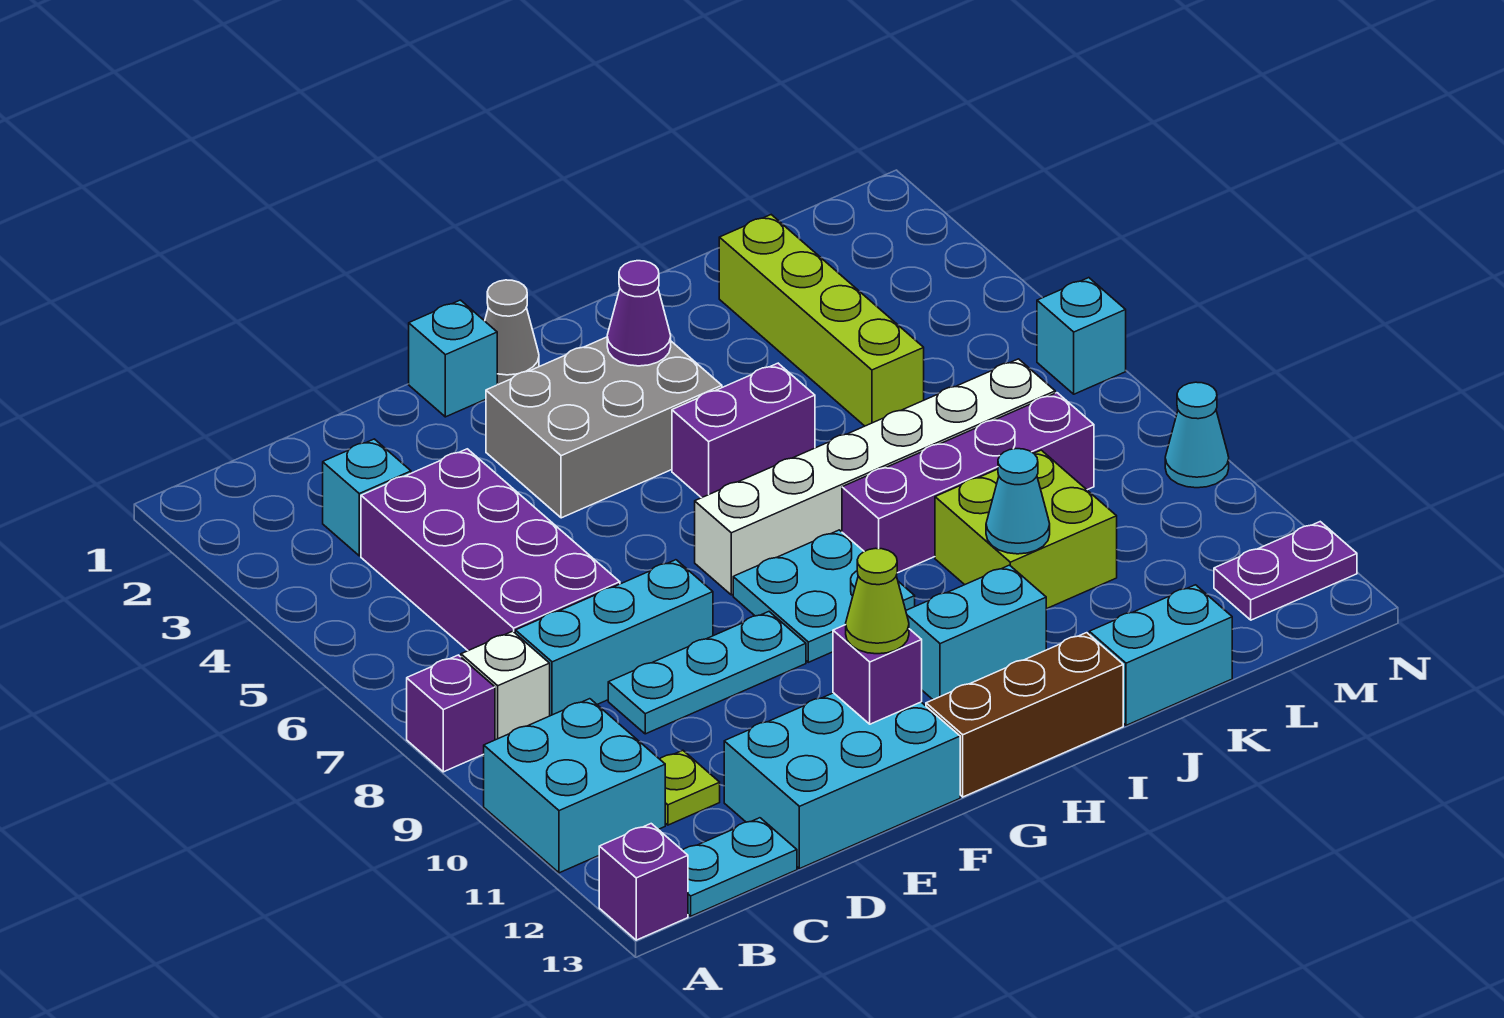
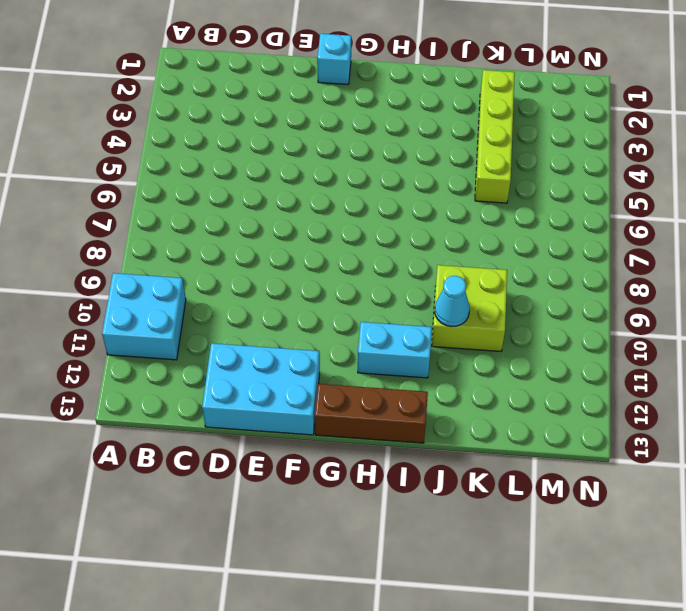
none -> purple brick A8 level 1
none -> purple brick A13 level 1
none -> white brick B8 level 1
none -> cyan plate B13:C13 level 1

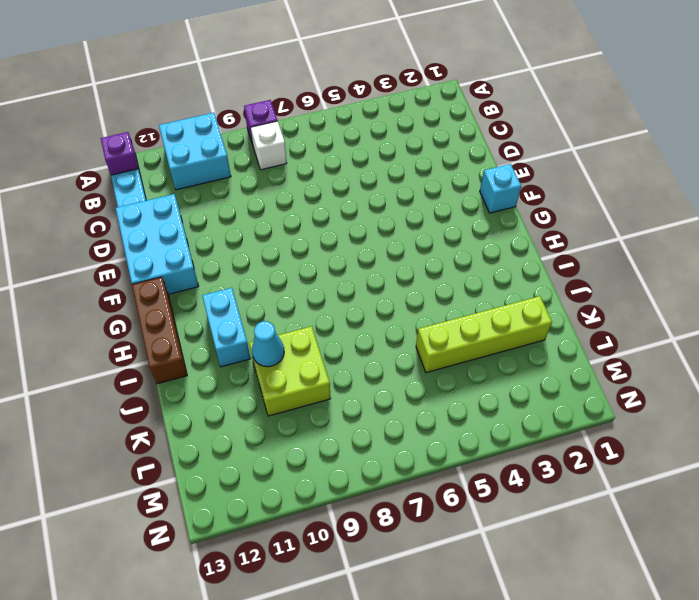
none -> cyan brick C3 level 1
none -> purple brick C4:D7 level 1
none -> cyan brick C8:E8 level 1
none -> lime plate C11 level 1

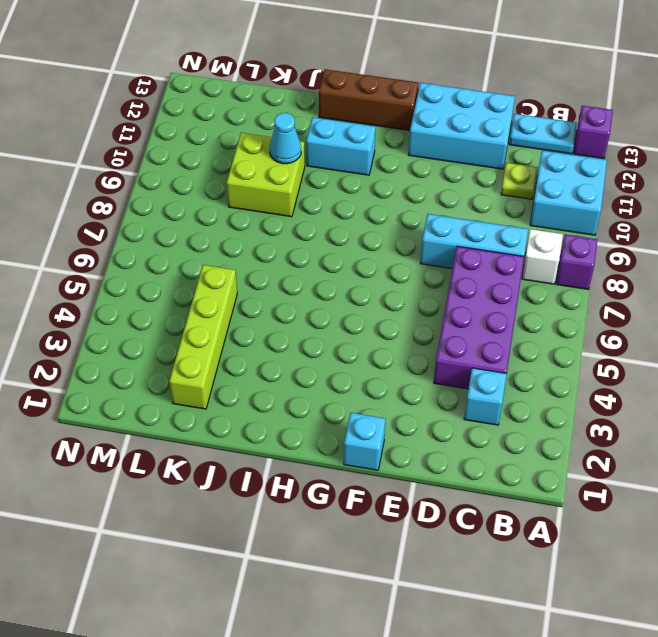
none -> cyan plate D9:F9 level 1
none -> grey brick F3:H4 level 1
none -> grey cone G1 level 1
none -> white brick G7:L7 level 1

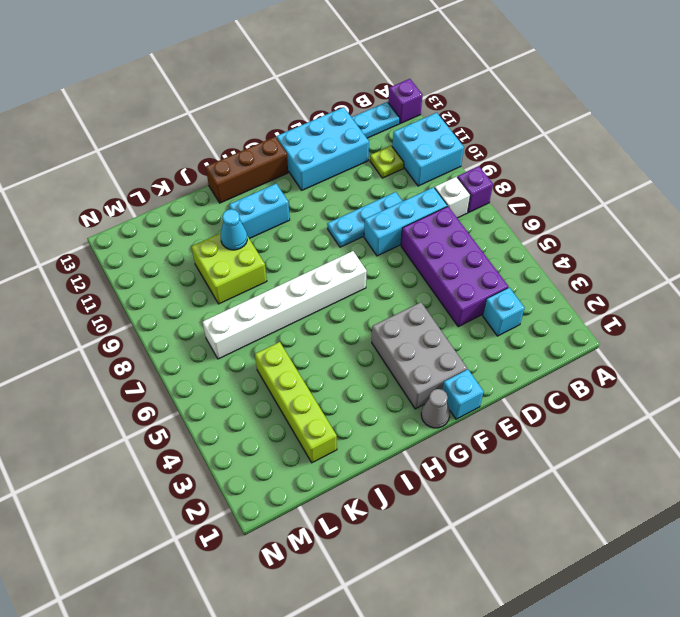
grey brick F2:G4 level 1 -> grey brick F3:H4 level 1
none -> cyan plate G8:H9 level 1
none -> purple brick H5:I5 level 1
none -> purple brick I8:L8 level 1
none -> cyan brick J13:K13 level 1

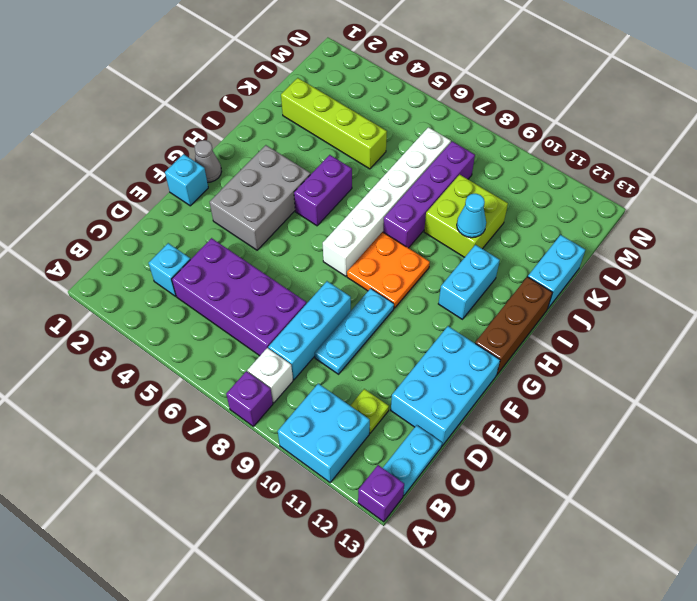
orange plate G8:H9 level 1 -> cyan plate G8:H9 level 1
none -> purple plate M12:N12 level 1
none -> cyan brick N6 level 1
none -> cyan cone N9 level 1
none -> purple brick F12 level 2

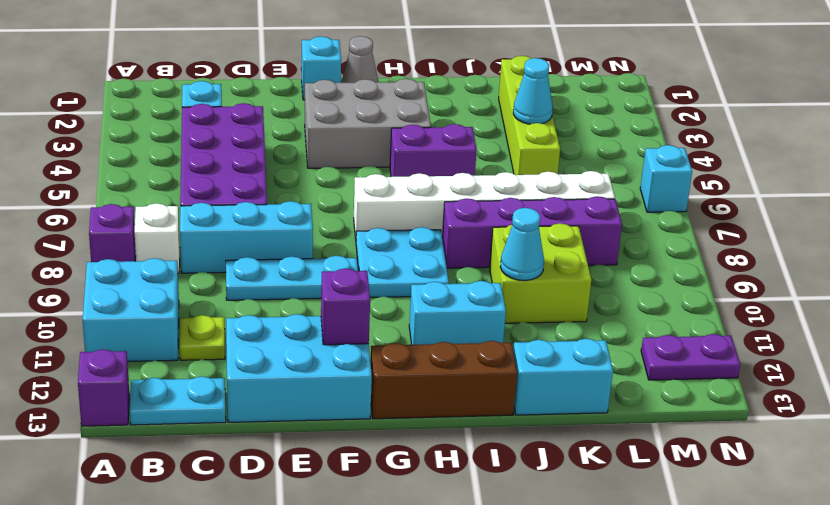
cyan cone K4 level 2 -> cyan cone N9 level 1
none -> purple cone H3 level 2
none -> lime cone F12 level 3

